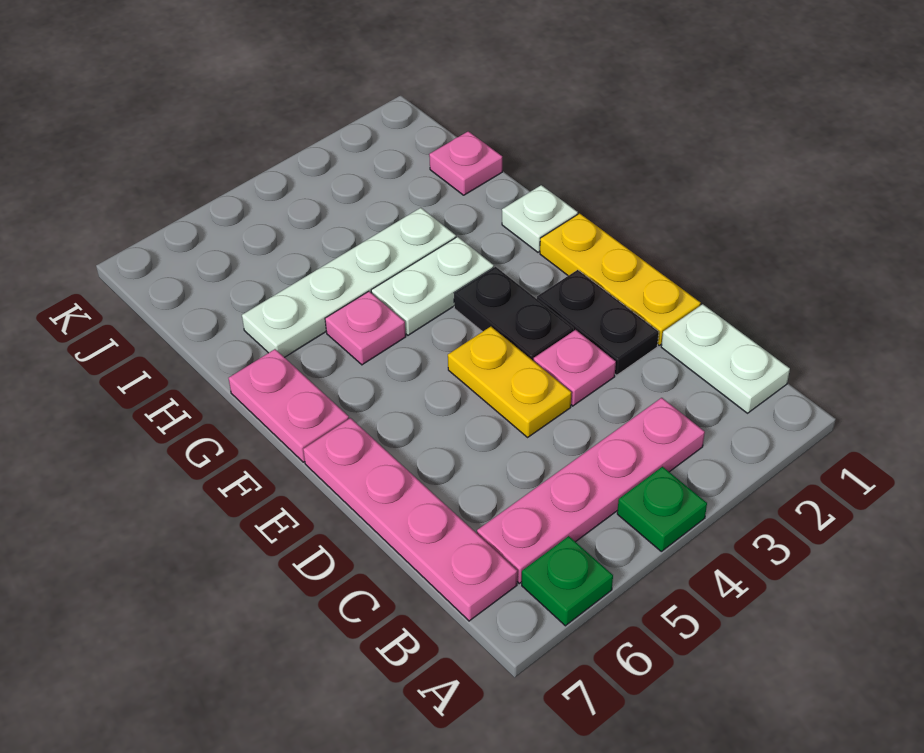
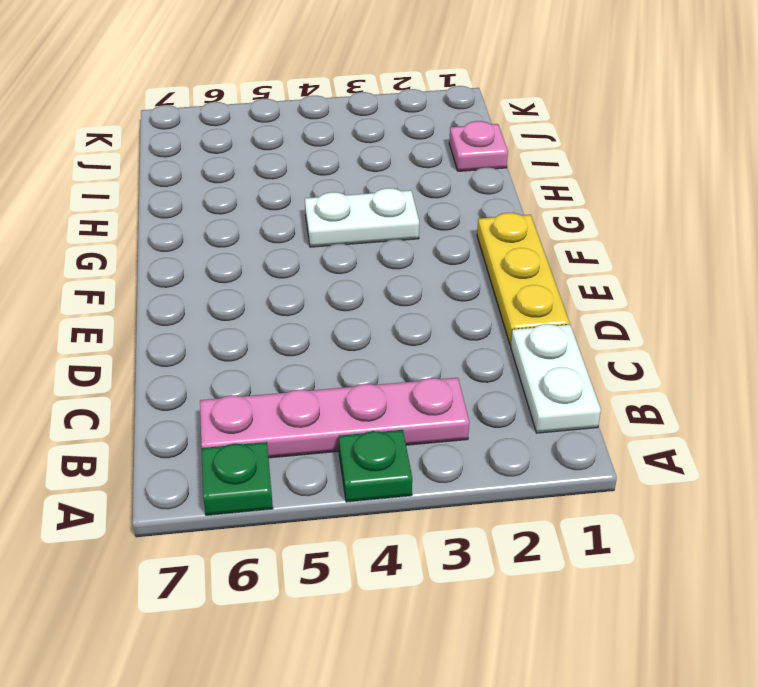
none -> pink plate B7:E7 level 1
none -> black plate D2:E2 level 1
none -> pink plate D3 level 1

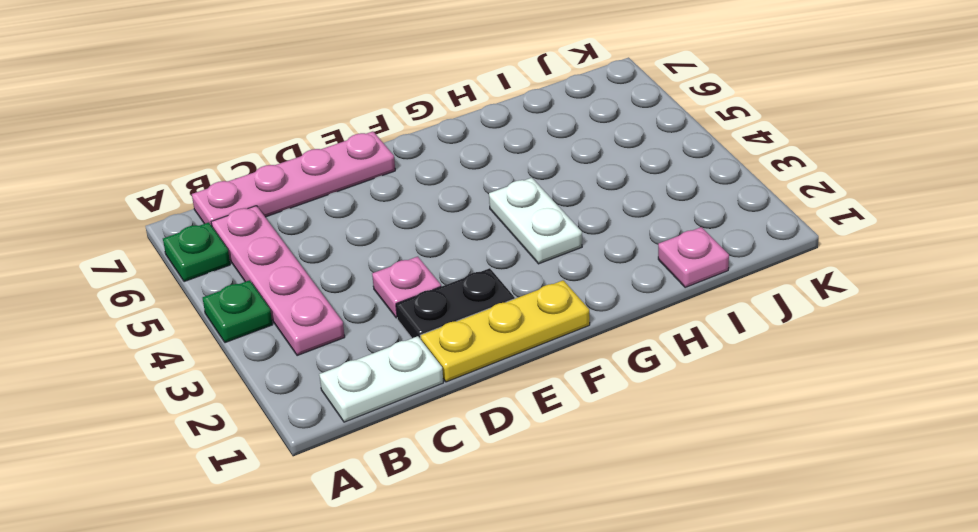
none -> yellow plate D4:E4 level 1
none -> black plate E3:F3 level 1
none -> pink plate F7:G7 level 1

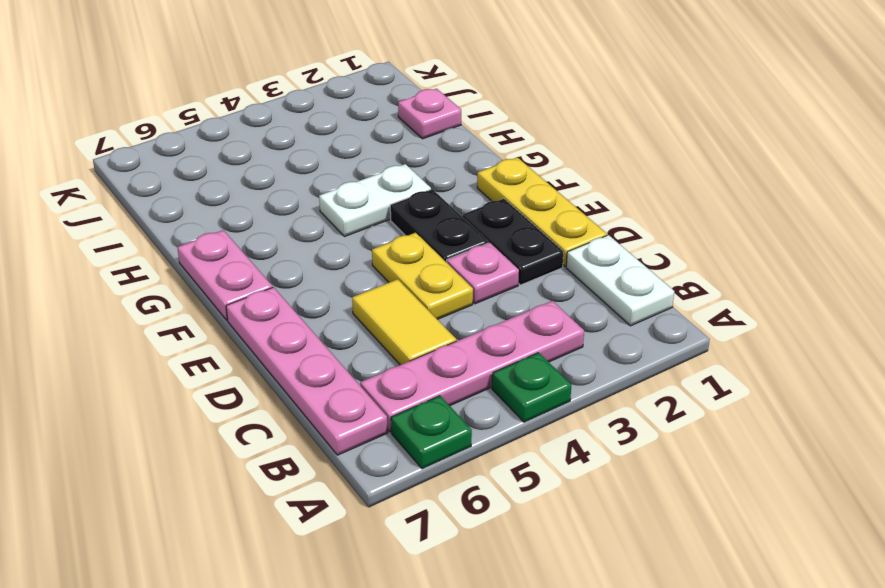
yellow tile C5:D5 level 1 -> none
none -> white plate G1 level 1
none -> pink plate G5 level 1
none -> white plate H3:H6 level 1

